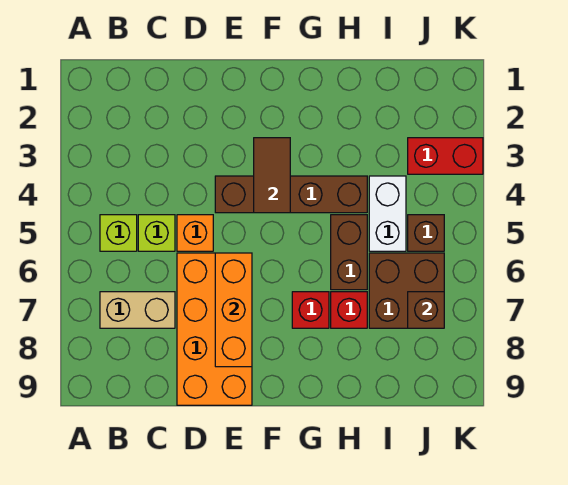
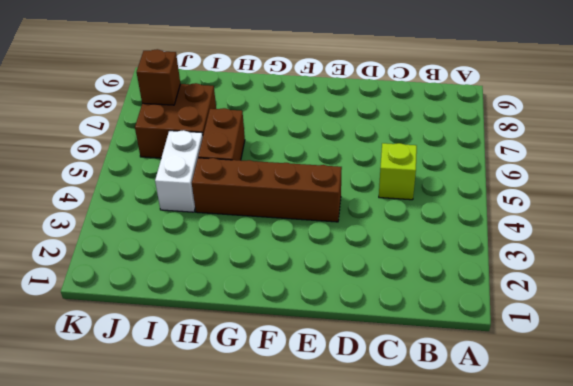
none -> lime brick B5 level 1
none -> tan brick B7:C7 level 1
none -> orange brick D5 level 1

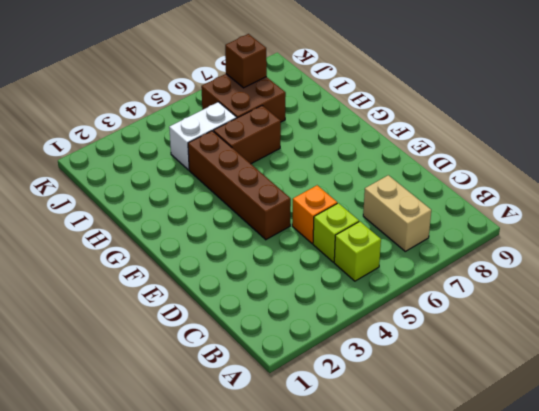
none -> orange brick D6:E9 level 1
none -> red brick G7 level 1
none -> red brick H7 level 1

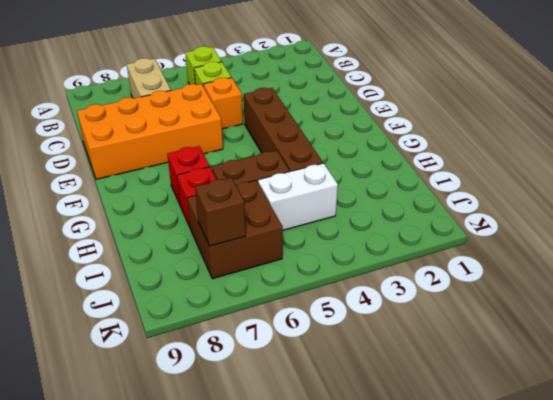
none -> red brick J3:K3 level 1
none -> brown brick J5 level 1
none -> orange brick E6:E8 level 2

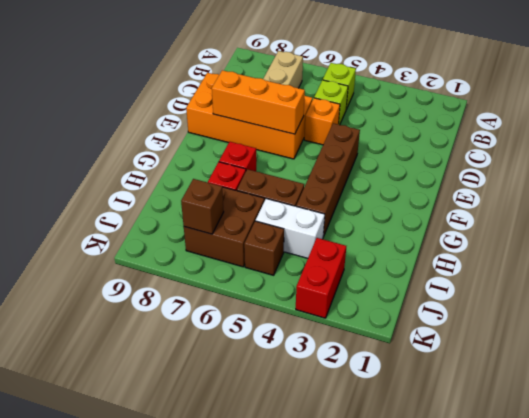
none -> brown tile F3:F4 level 2

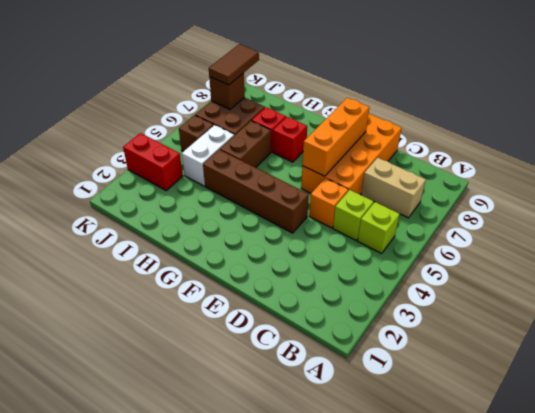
brown tile J7:J8 level 3 -> brown tile F3:F4 level 2

